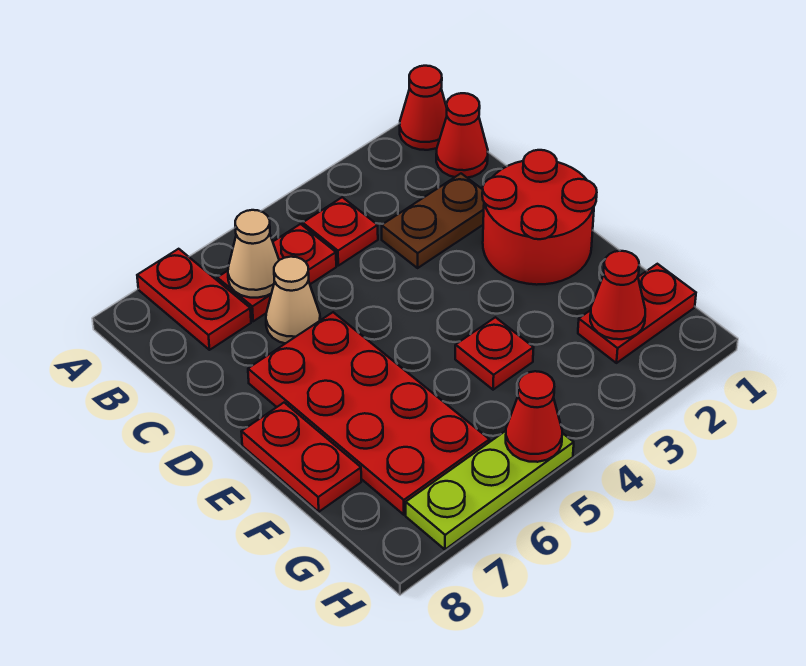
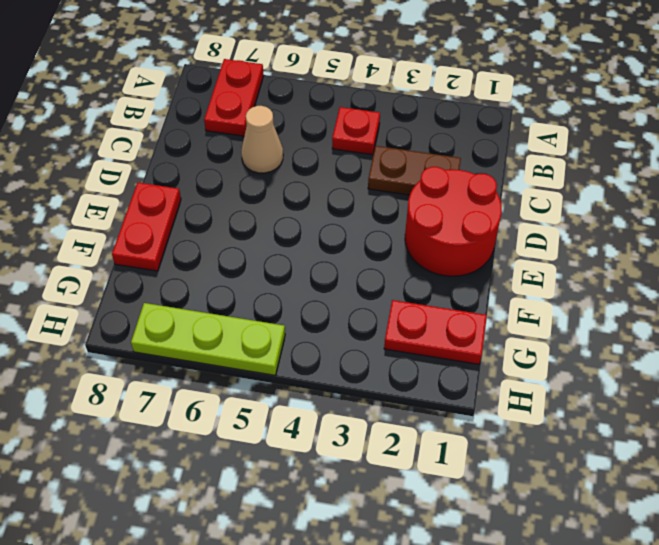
none -> red cone A1 level 1
none -> red cone B1 level 1
none -> red plate B5:B6 level 1

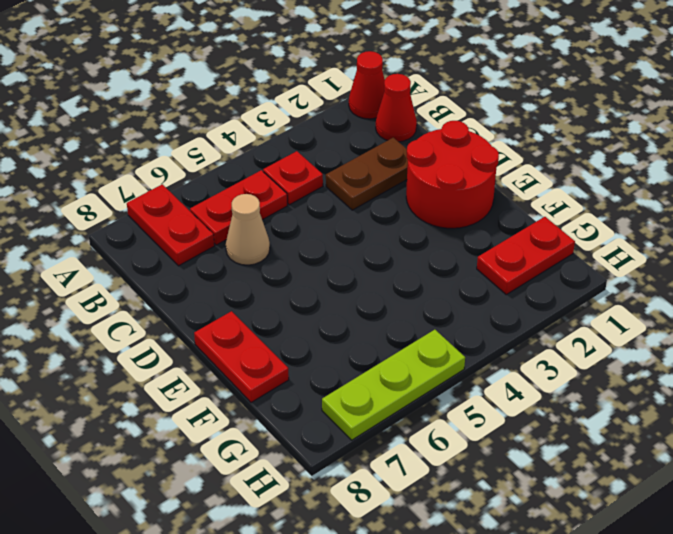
none -> red plate D6:G7 level 1
none -> red plate F4 level 1
none -> tan cone B6 level 2

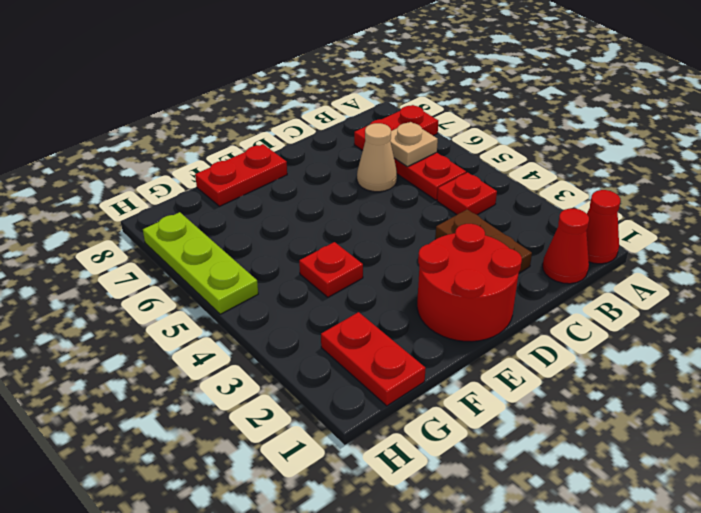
tan plate B6 level 2 -> tan cone B6 level 2
none -> red plate D6:G7 level 1
none -> red cone G2 level 2
none -> red cone H5 level 2

